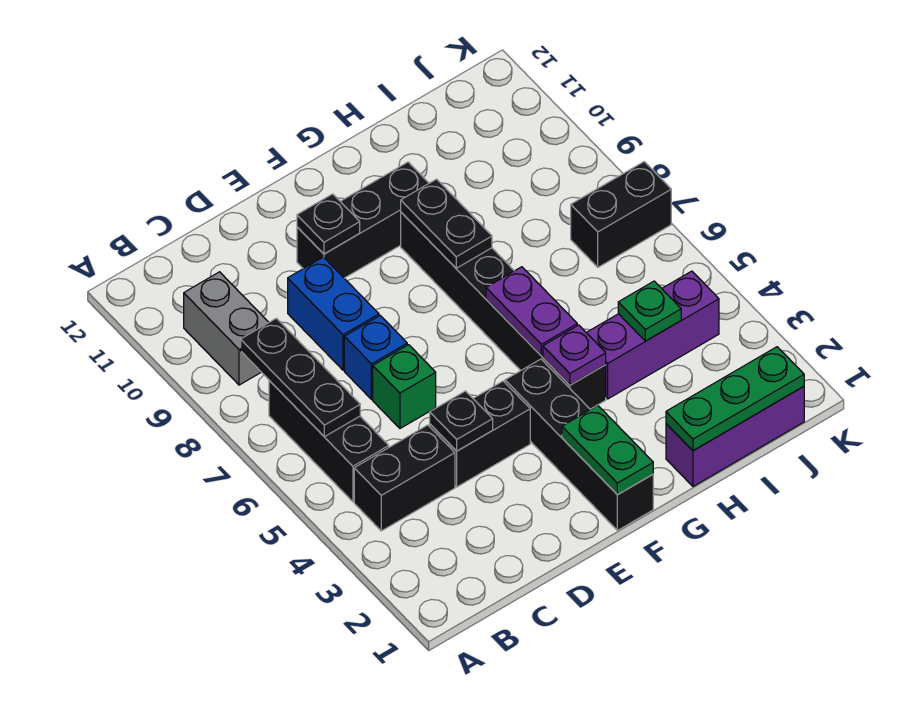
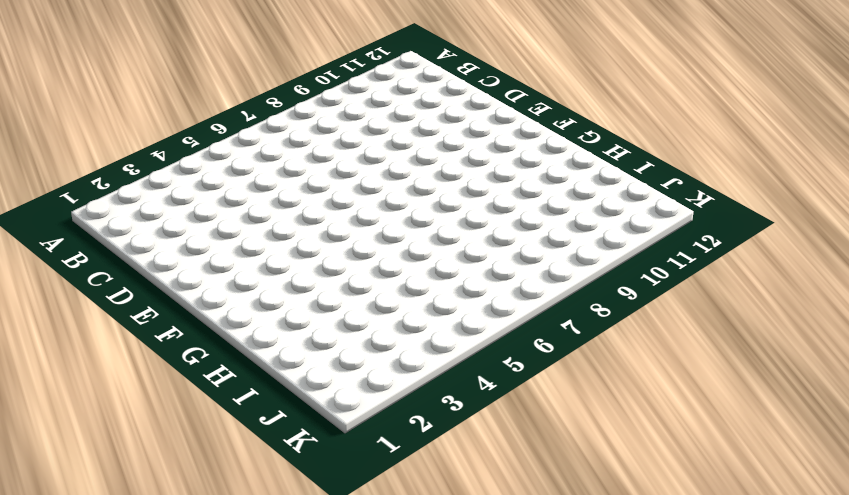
none -> black brick B4:C4 level 1
none -> black brick B5:B7 level 1
none -> grey brick B9:B10 level 1

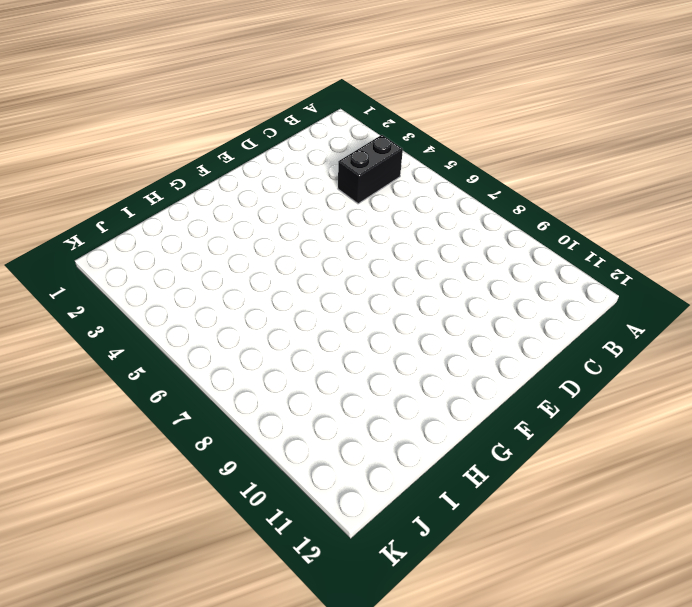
none -> black brick B5:B7 level 1
none -> grey brick B9:B10 level 1
none -> black brick D4:E4 level 1

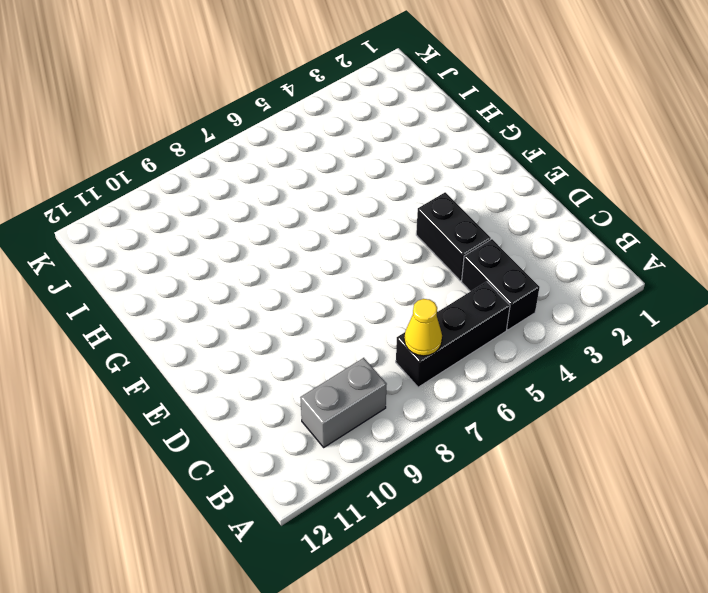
yellow cone B7 level 2 -> black plate B6:B8 level 2
none -> green brick D6 level 1
none -> blue brick D7 level 1
none -> blue brick D8:D9 level 1

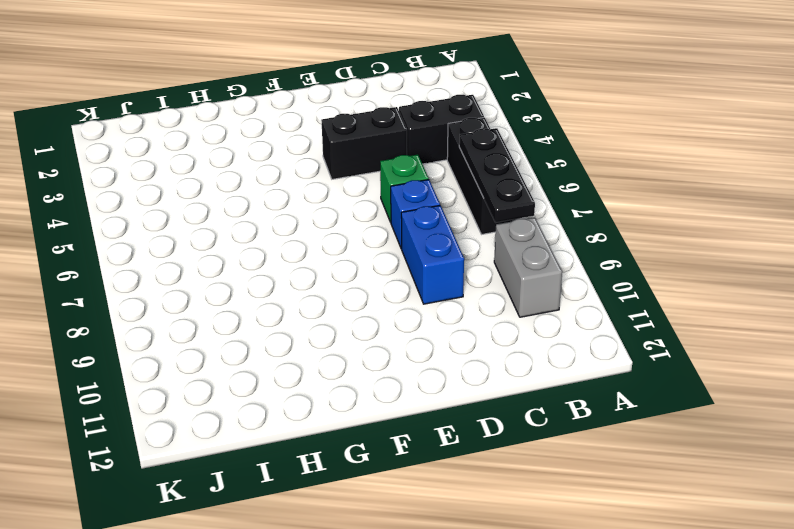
none -> black brick E10:G10 level 1
none -> black brick F1:F4 level 1
none -> black brick G4:G9 level 1

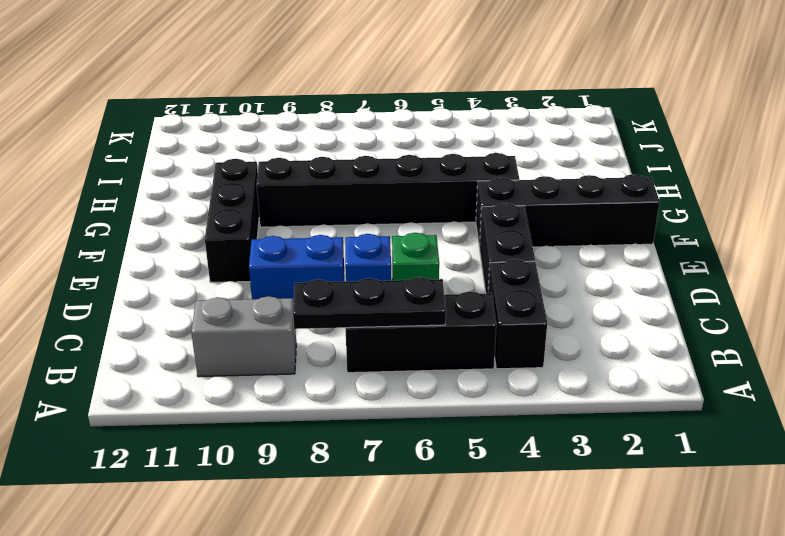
none -> purple brick H1:J1 level 1
none -> purple brick H4:J4 level 1
none -> black brick J7:K7 level 1

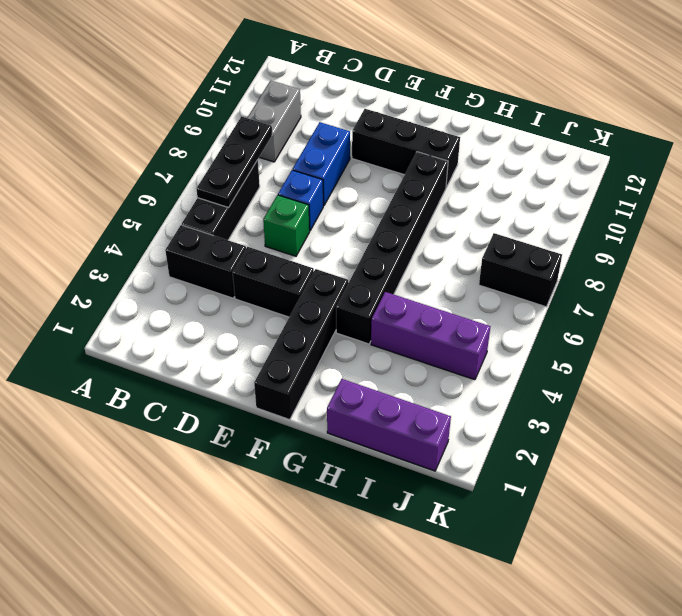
none -> black plate D4 level 2
none -> black plate E10 level 2
none -> green plate F1:F2 level 2

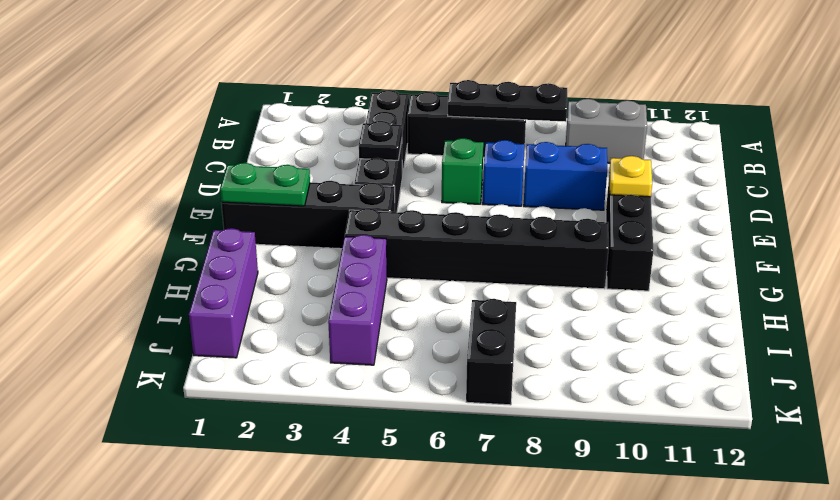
yellow plate E10 level 2 -> black plate E10 level 2
none -> purple plate G4 level 2
none -> purple plate G5:G6 level 2
none -> black plate G8:G9 level 2

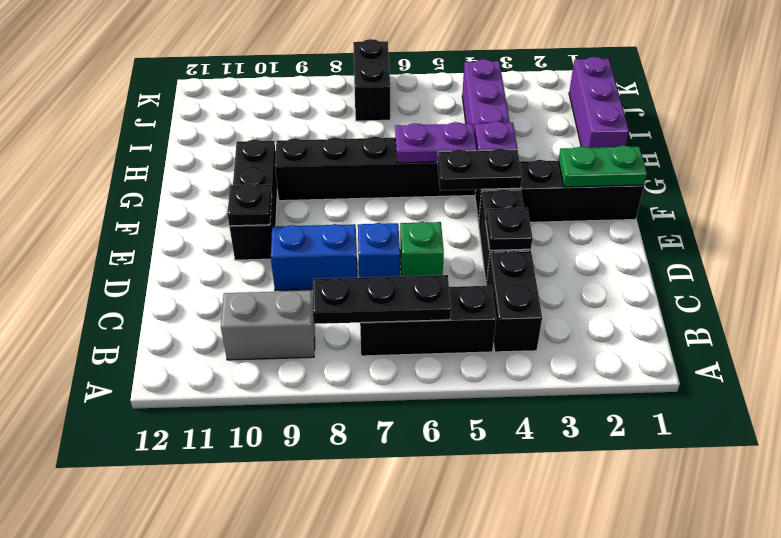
black plate F4:F5 level 2 -> black plate G8:G9 level 2
none -> green plate H1:J1 level 2
none -> green plate I4 level 2

